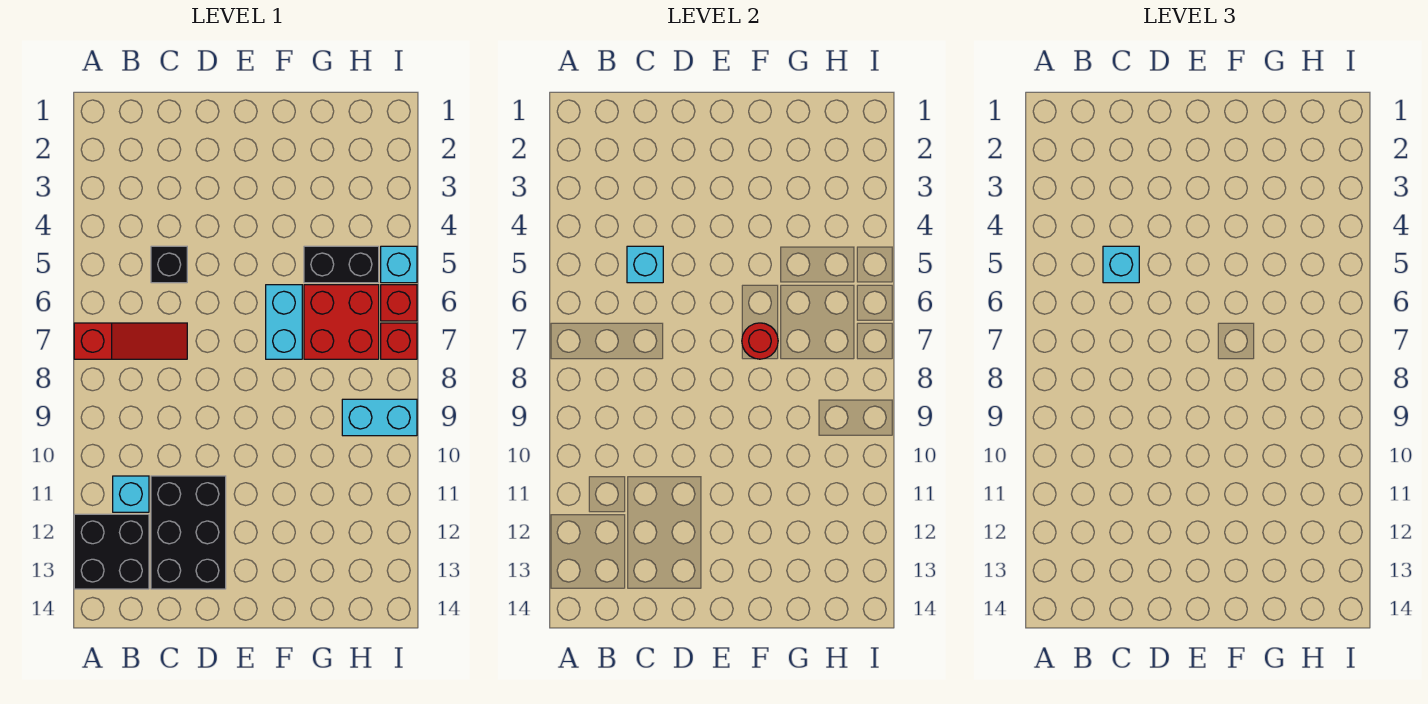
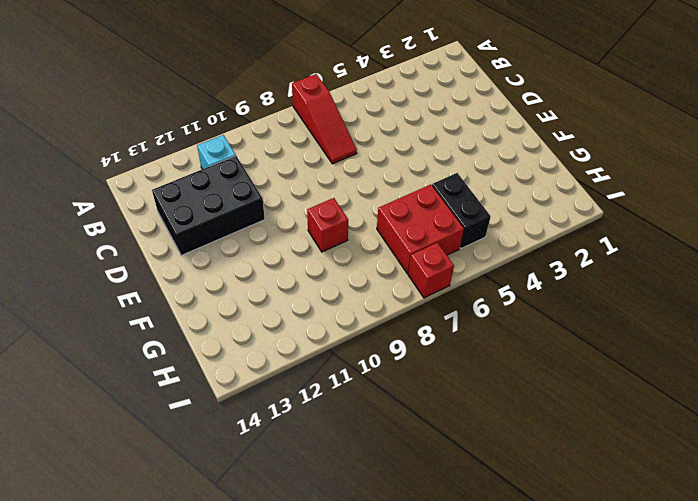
red brick F9 level 1 -> red brick I6 level 1
none -> black brick A12:B13 level 1
none -> black brick C5 level 1
none -> cyan brick F6:F7 level 1

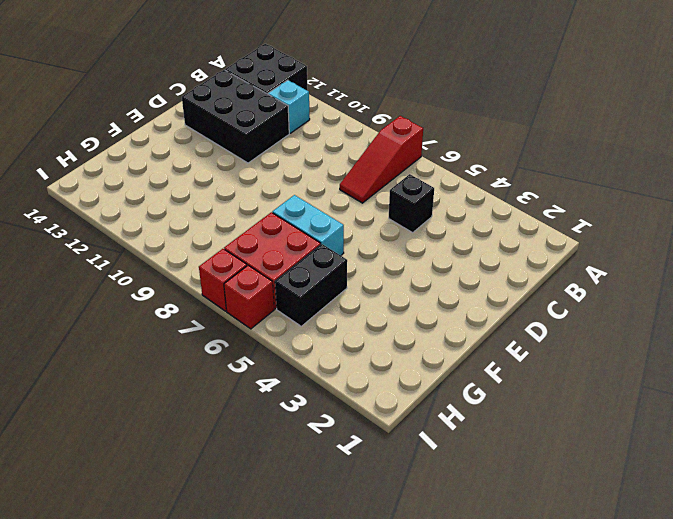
none -> cyan brick H9:I9 level 1
none -> cyan brick I5 level 1
none -> cyan brick C5 level 2

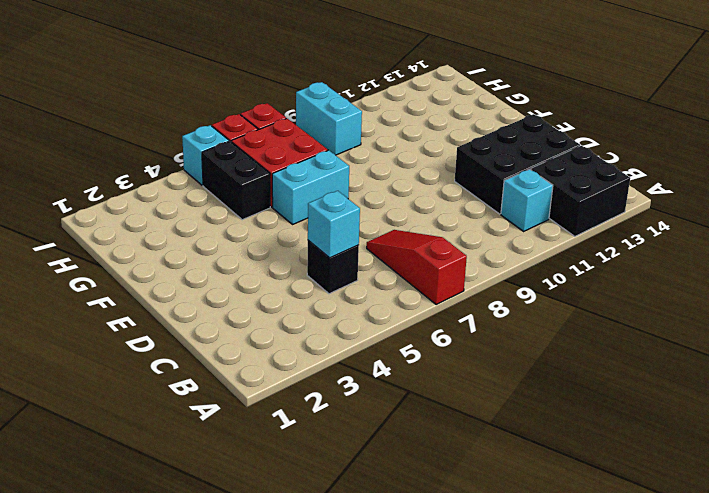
none -> red round brick F7 level 2
none -> cyan brick C5 level 3

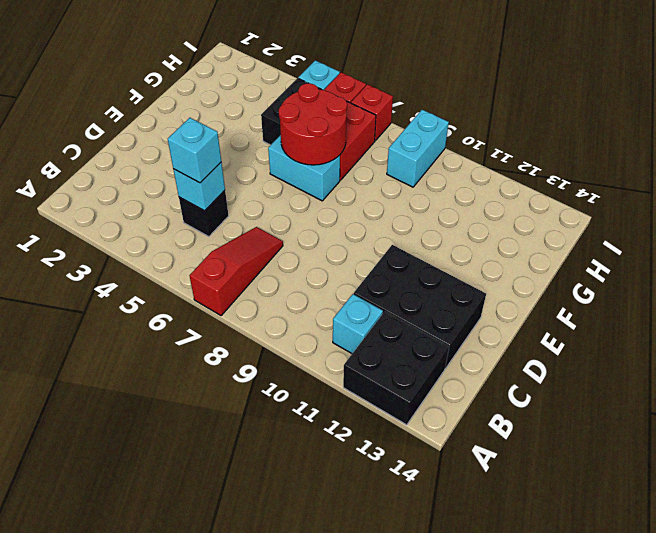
red round brick F6:G7 level 2 -> red round brick F7 level 2

